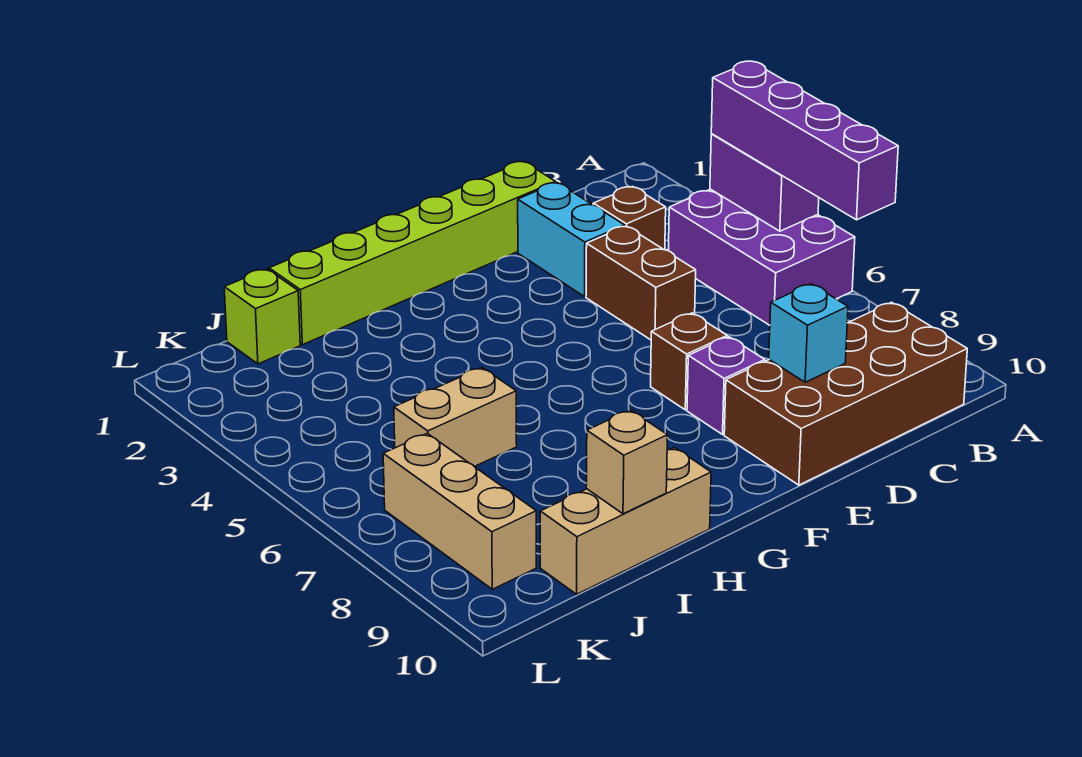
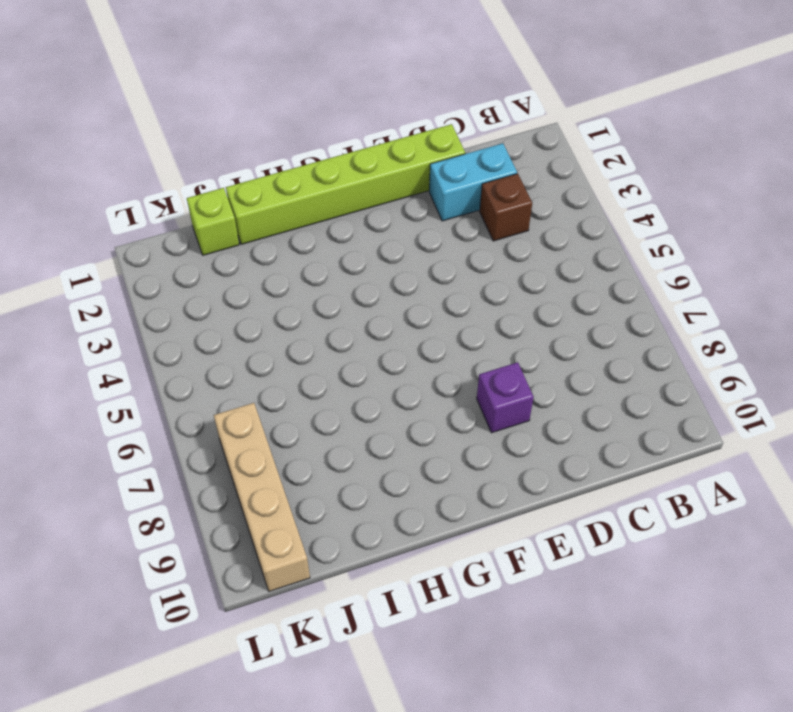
cyan brick C2:D2 level 1 -> cyan brick D2:D3 level 1
tan brick K7:K10 level 1 -> tan brick K7:K9 level 1
none -> purple brick A4:B6 level 1
none -> brown brick B9:E10 level 1
none -> brown brick D4:D5 level 1

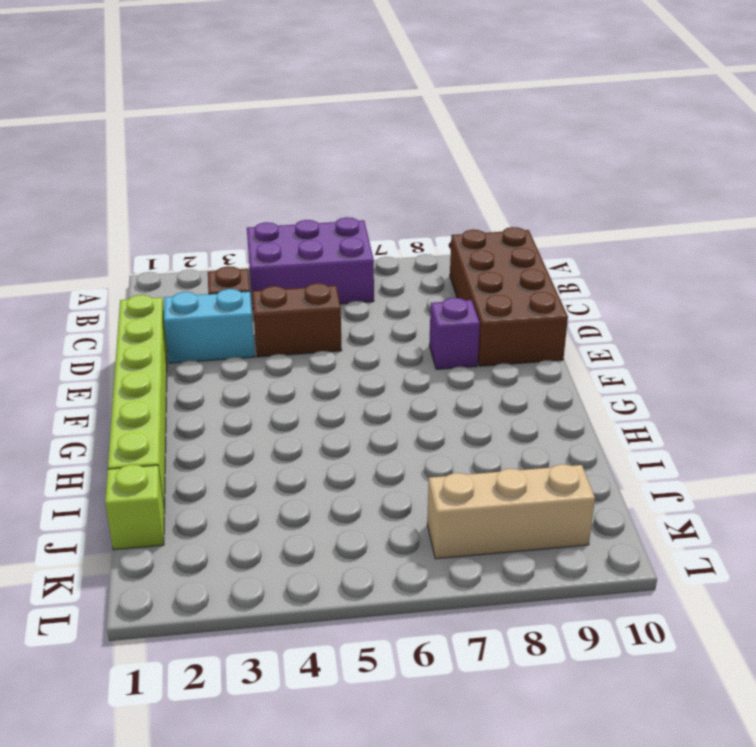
none -> brown brick E7 level 1
none -> tan brick H10:J10 level 1
none -> tan brick I6:J6 level 1

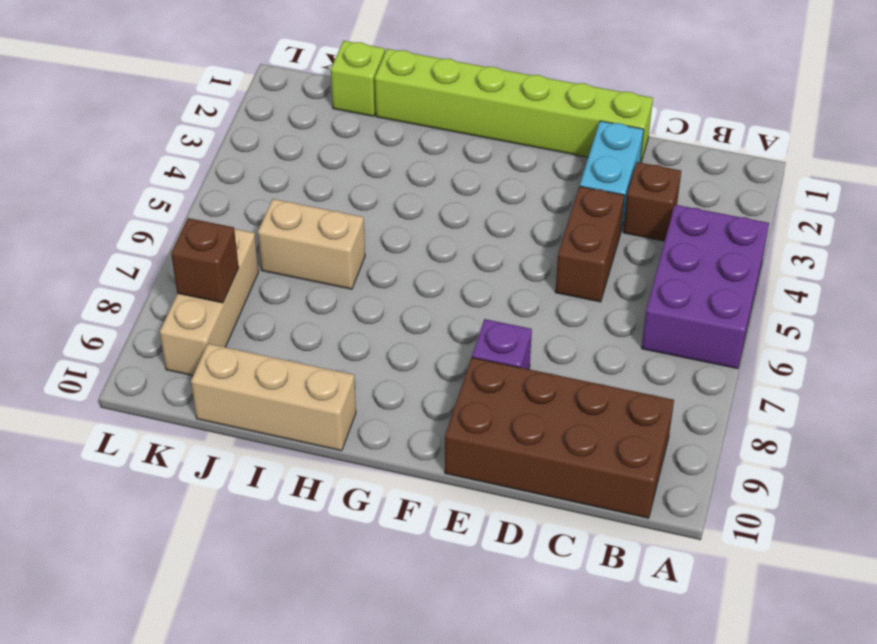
brown brick K8 level 2 -> brown brick E7 level 1
none -> purple brick A4:A5 level 2
none -> cyan brick D9 level 2
none -> tan brick I10 level 2

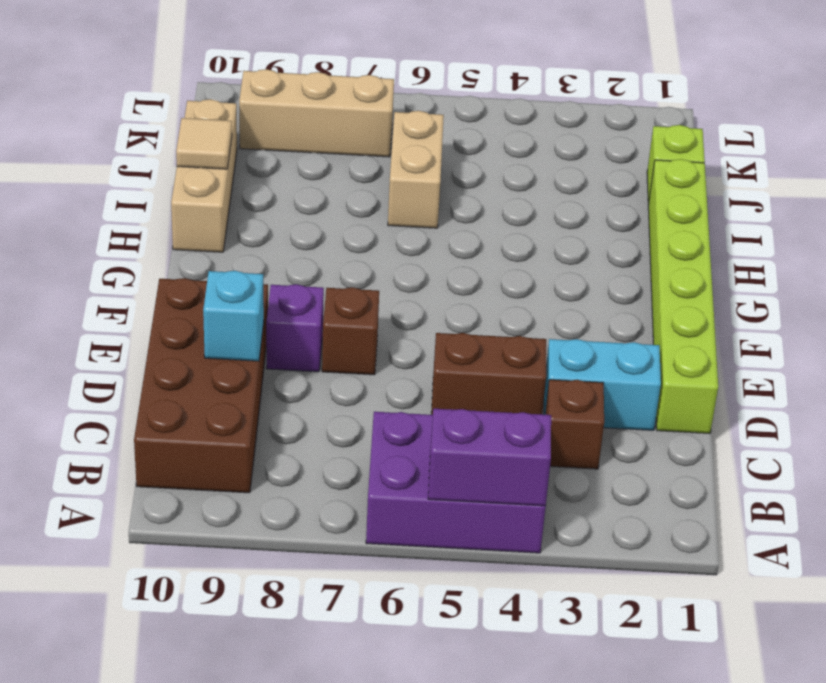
tan tile I10 level 2 -> tan brick I10 level 2
none -> purple brick A4:A7 level 3

